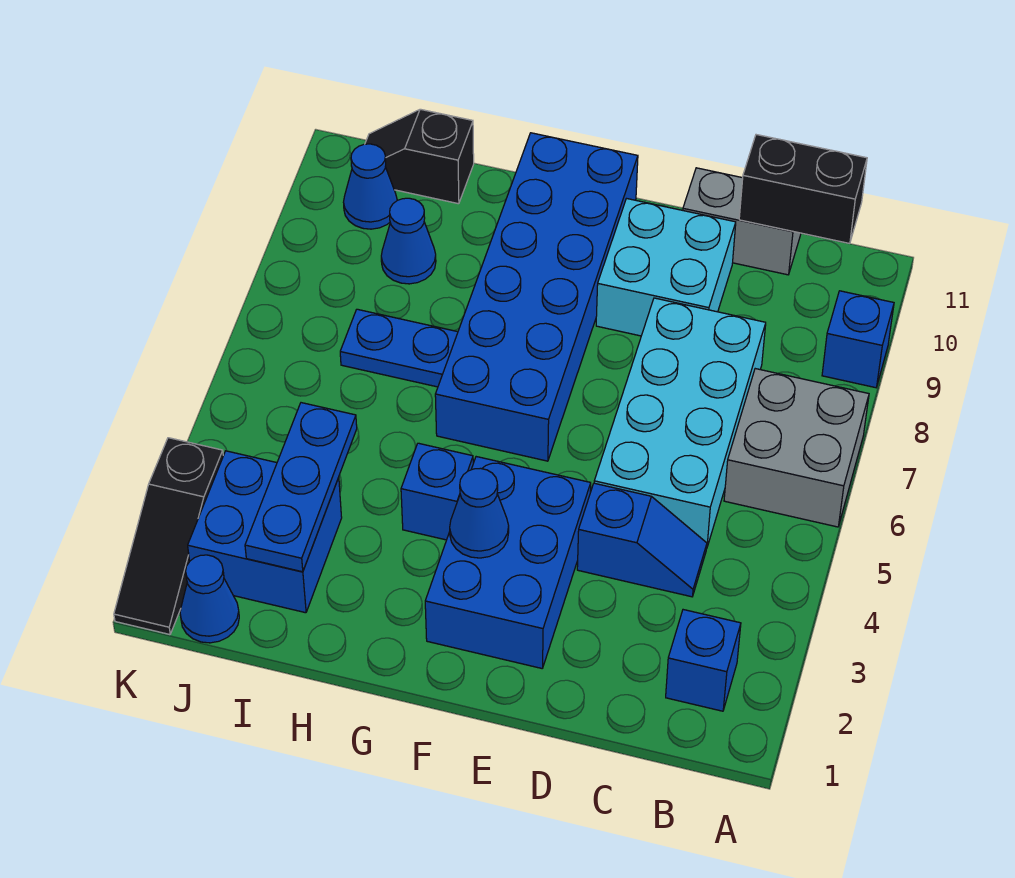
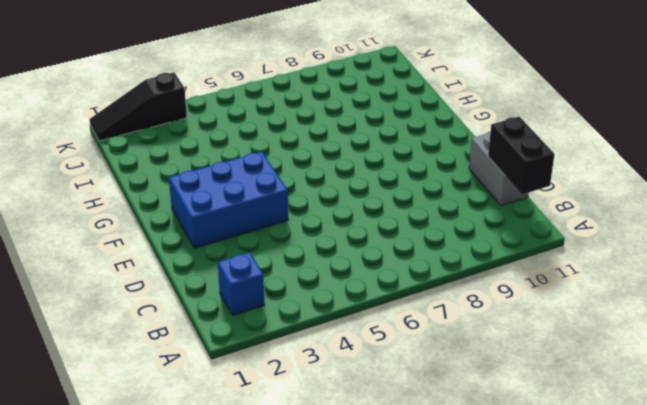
none -> grey brick A6:B7 level 1
none -> blue brick A9 level 1
none -> blue slope C4:D4 level 1 top D

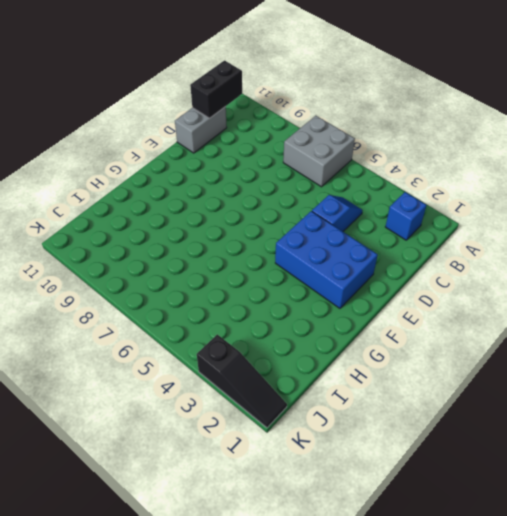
none -> blue brick A9 level 1
none -> cyan brick C5:D8 level 1
none -> cyan brick D9:E10 level 1

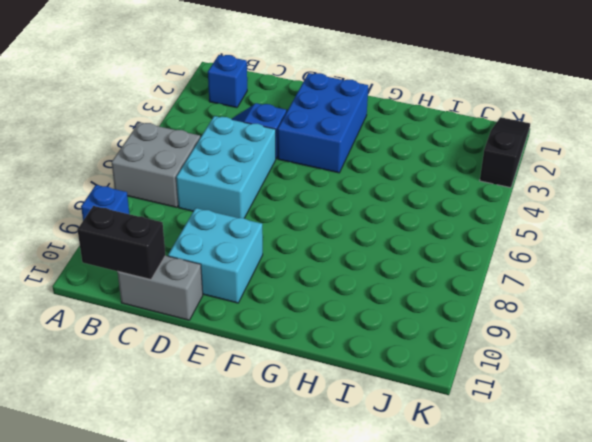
cyan brick C5:D7 level 1 -> cyan brick C5:D8 level 1
none -> blue brick F6:G11 level 1
none -> blue brick G4 level 1
none -> blue plate H7:I7 level 1

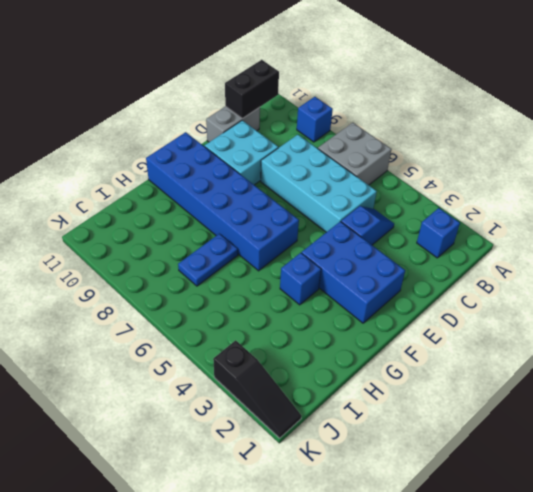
none -> blue brick I2:J3 level 1
none -> blue cone I9 level 1
none -> black slope I11:J11 level 1 top I

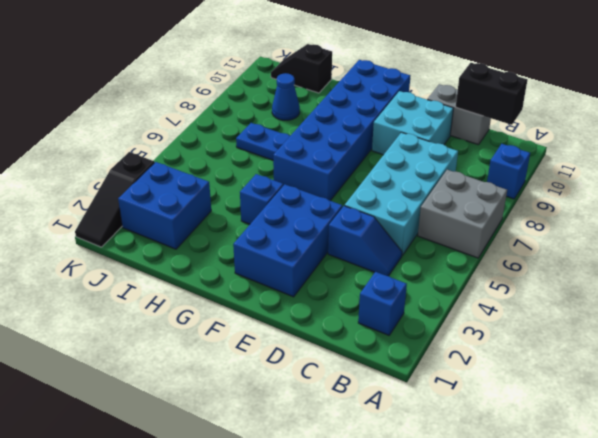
none -> blue cone J1 level 1
none -> blue cone J10 level 1
none -> blue cone F3 level 2

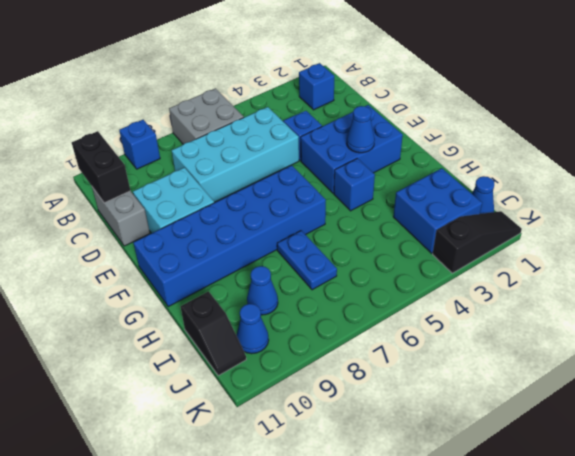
none -> blue plate I2:I4 level 2

